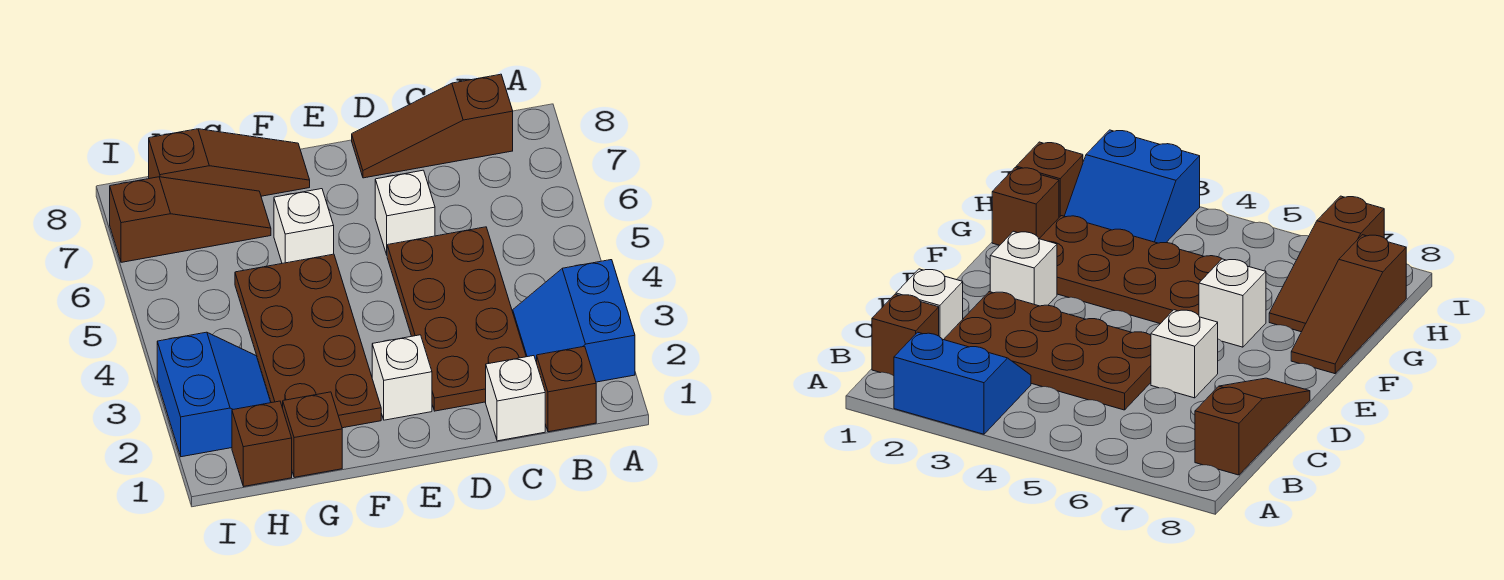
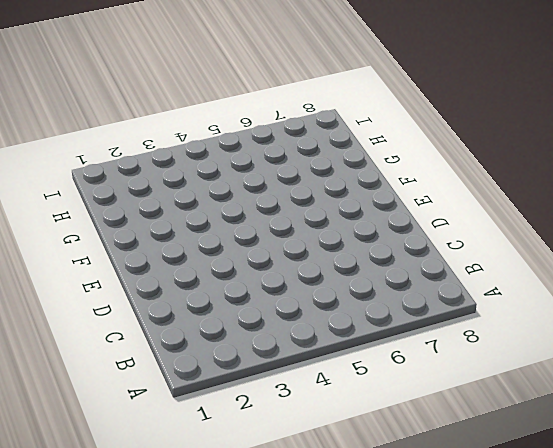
none -> blue slope A2:B3 level 1 top A
none -> brown brick B1 level 1
none -> brown slope B8:D8 level 1 top B

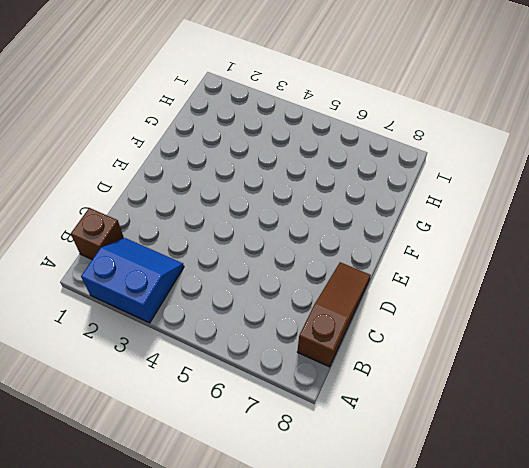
none -> white brick C1 level 1
none -> brown plate C2:D5 level 1
none -> white brick D6 level 1

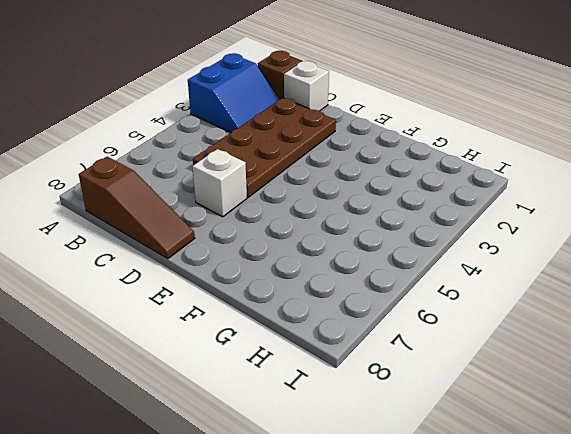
none -> white brick E2 level 1
none -> brown plate F2:G5 level 1
none -> white brick F6 level 1

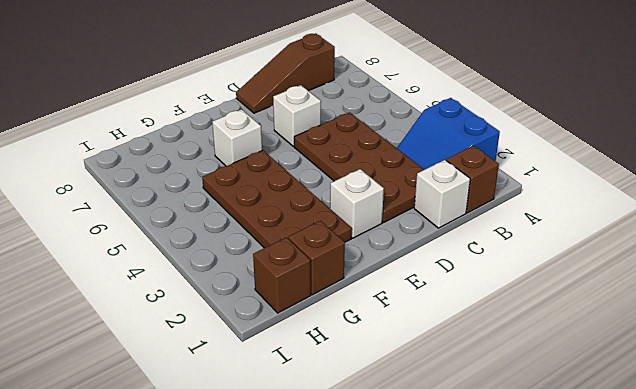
none -> brown slope F8:H8 level 1 top H
none -> brown slope G7:I7 level 1 top I
none -> blue slope H2:I3 level 1 top I

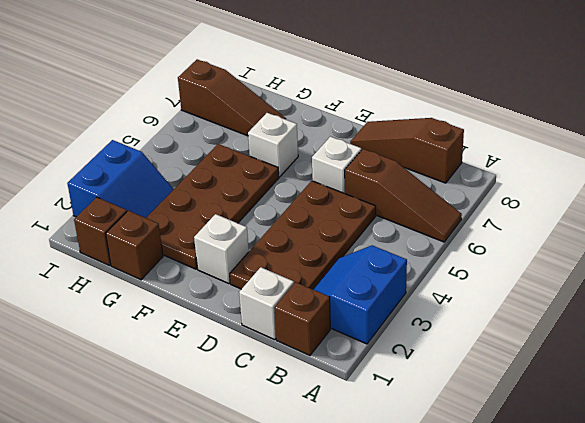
brown slope A6:C6 level 1 top C -> brown slope F8:H8 level 1 top H

